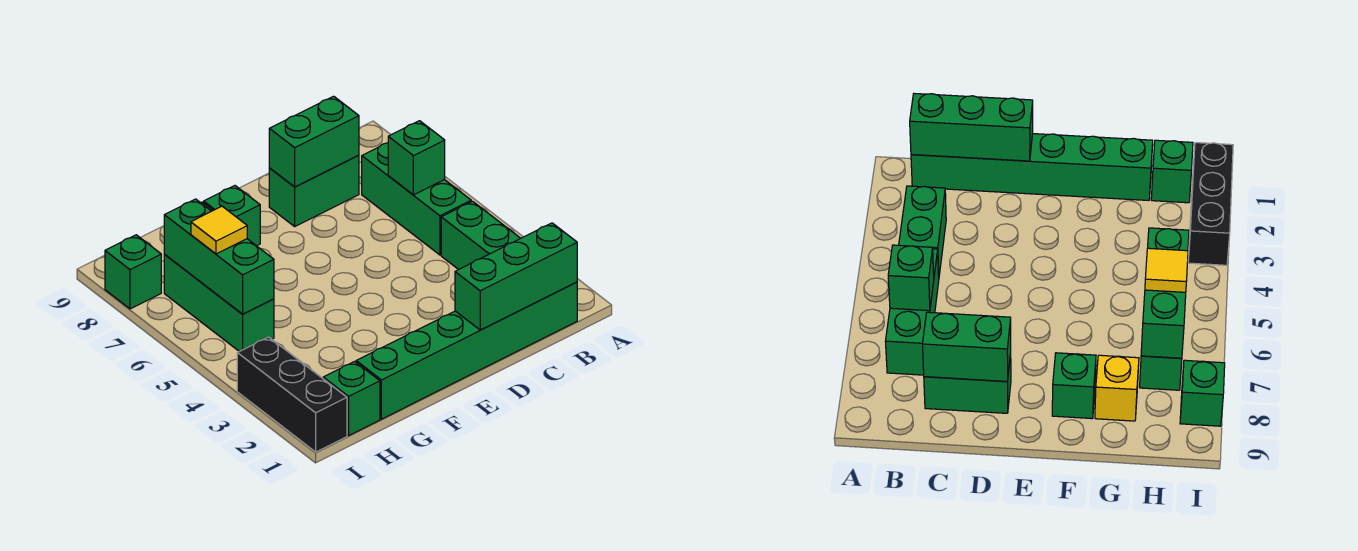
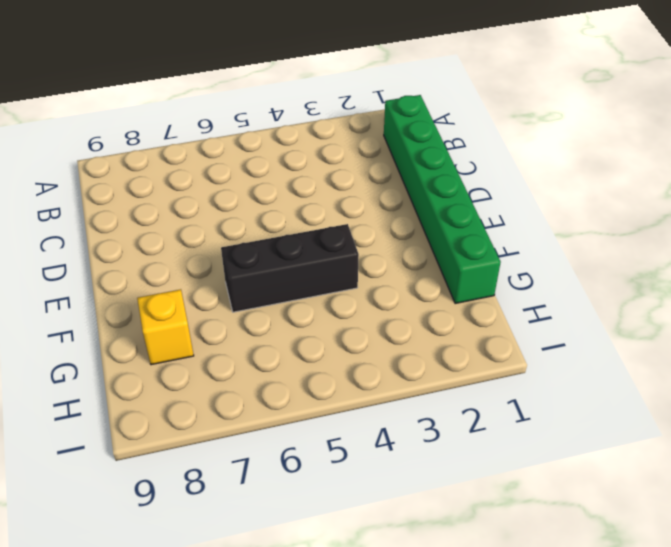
black brick F4:F6 level 1 -> black brick I1:I3 level 1
none -> green brick B3:B4 level 1
none -> green brick B5:B7 level 1
none -> green brick C8:D8 level 1

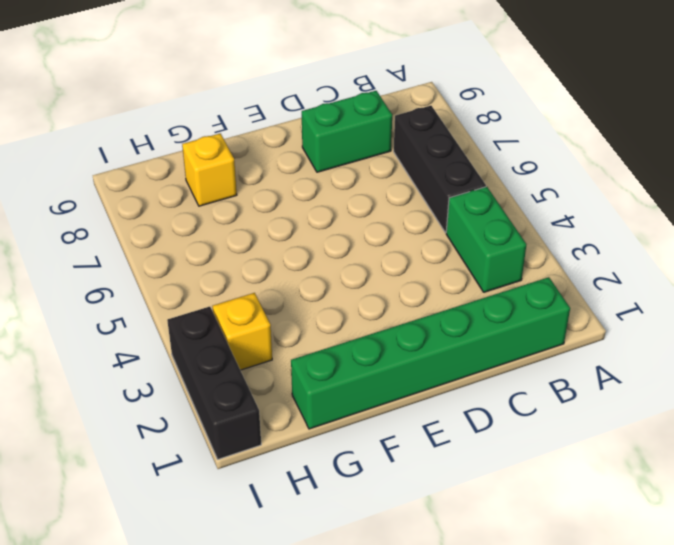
black brick B5:B7 level 1 -> green brick B5:B7 level 1
yellow brick H3 level 1 -> none
none -> green brick F8 level 1
none -> green brick H1 level 1
none -> green brick H5:H7 level 1

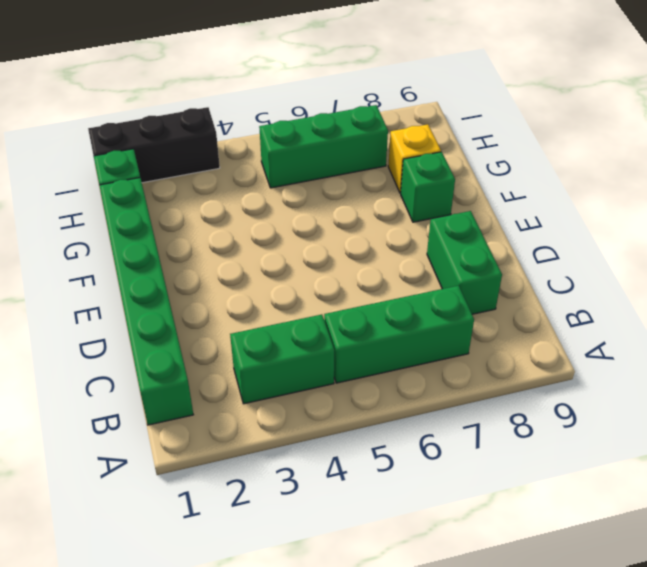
none -> green brick I8 level 1
none -> green brick B1:D1 level 2
none -> green brick B6 level 2

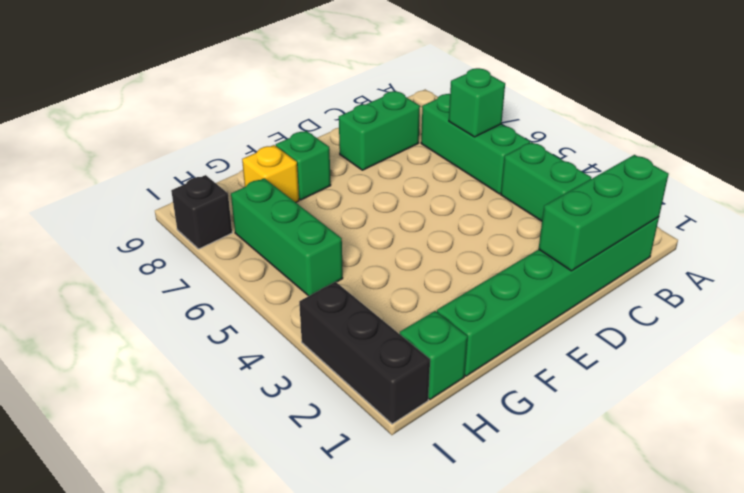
black brick I8 level 1 -> green brick I8 level 1
none -> green brick C8:D8 level 2
none -> green brick H5:H7 level 2
none -> yellow tile H6 level 3

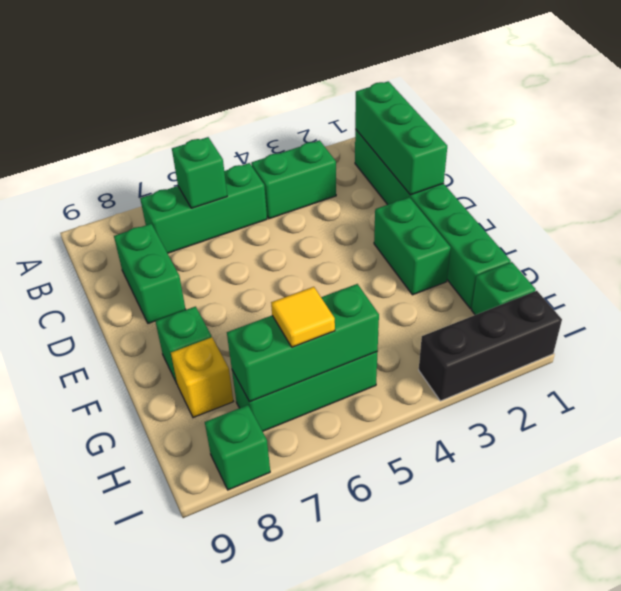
green brick E2:F2 level 1 -> green brick C8:D8 level 2

